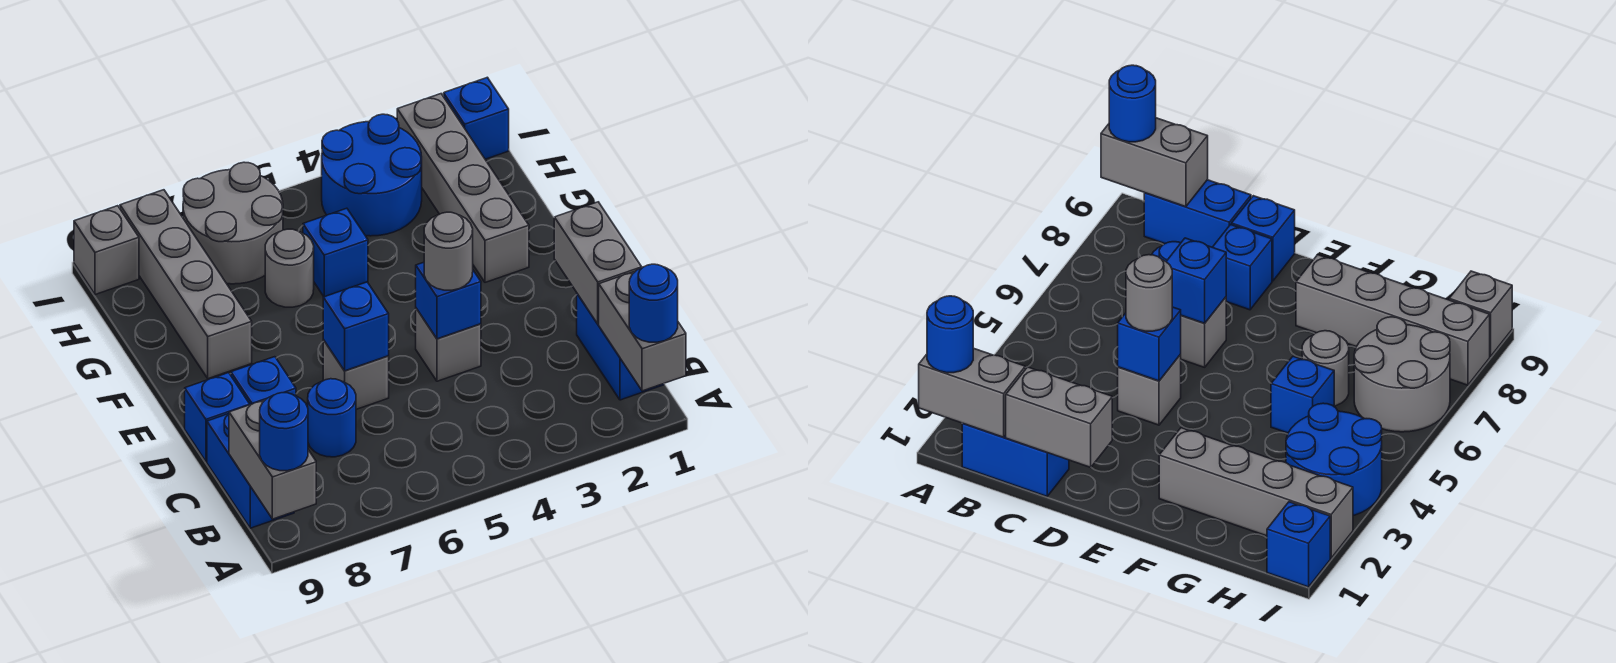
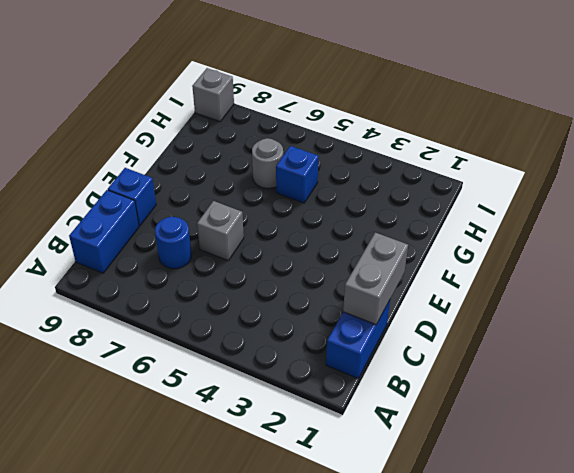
none -> grey brick D4 level 1
none -> blue brick D8 level 1
none -> grey brick F2:I2 level 1

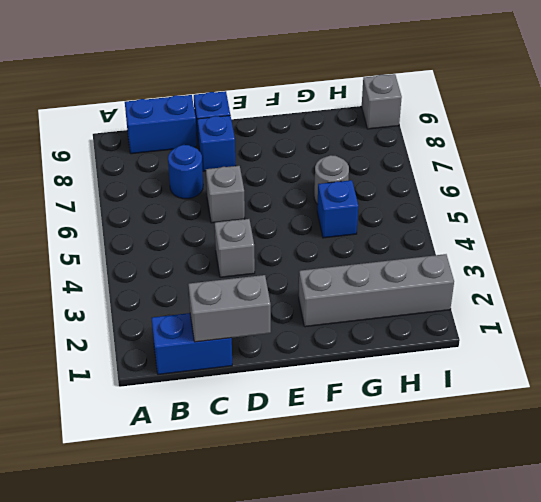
none -> grey brick F8:I8 level 1
none -> blue round brick H3:I4 level 1
none -> grey round brick H6:I7 level 1

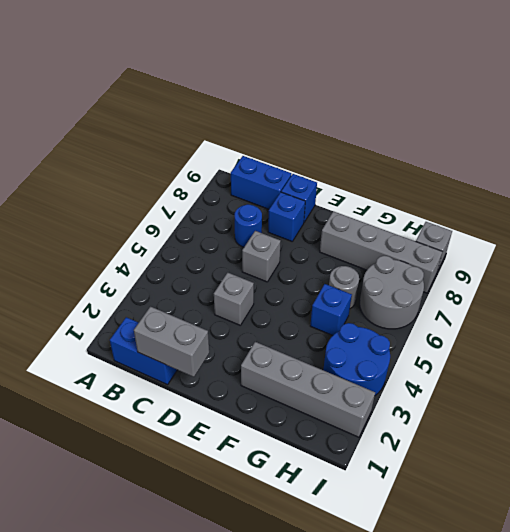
none -> blue brick I1 level 1
none -> grey brick A1:B1 level 2
none -> grey brick A9:B9 level 2

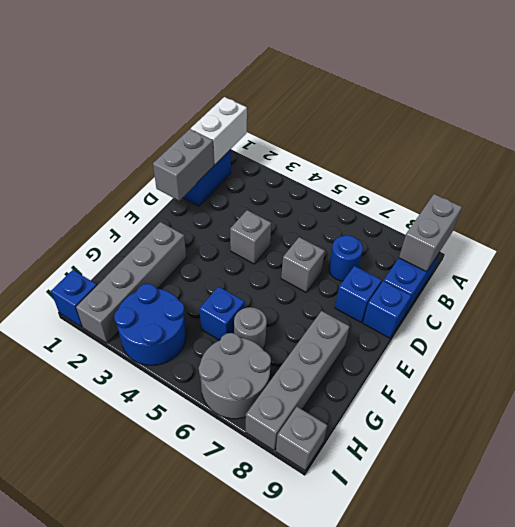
white brick A1:B1 level 2 -> grey brick A1:B1 level 2
none -> blue brick D4 level 2
none -> blue brick D6 level 2
none -> blue round brick A1 level 3

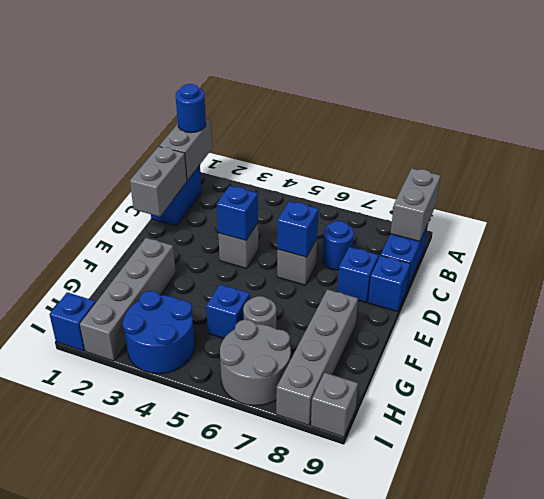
none -> blue round brick A9 level 3
none -> grey round brick D4 level 3

